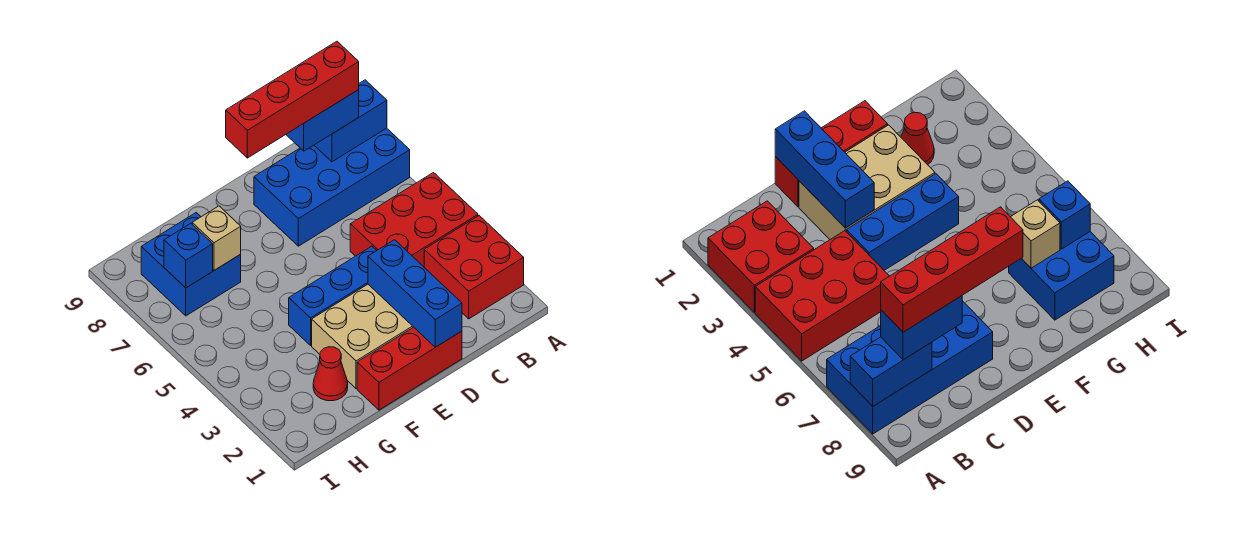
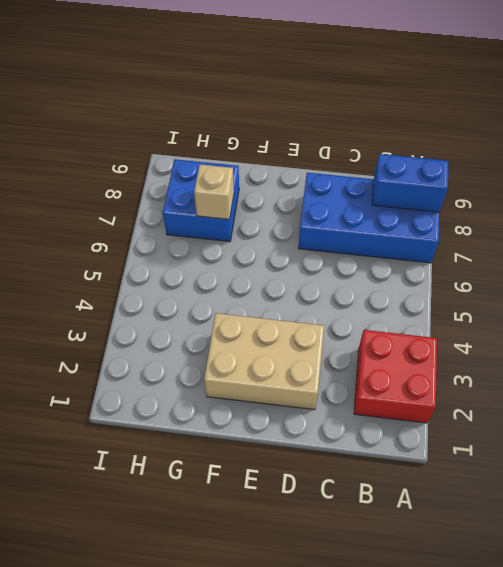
none -> red brick A4:C5 level 1
none -> red brick D1:F1 level 1
none -> blue brick D4:F4 level 1

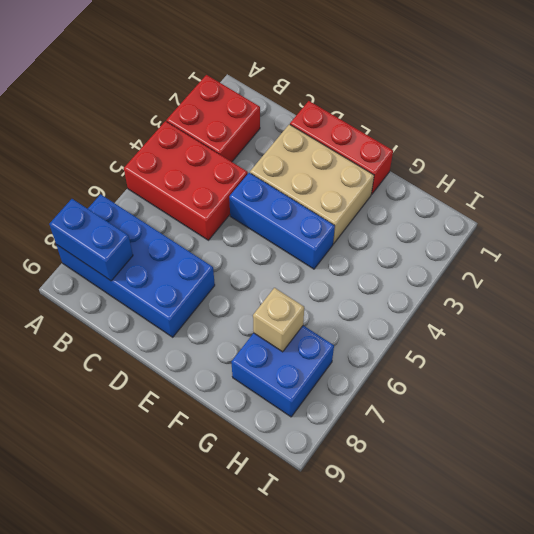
none -> red cone G2 level 1
none -> blue brick D1:D3 level 2
none -> blue brick H7 level 2

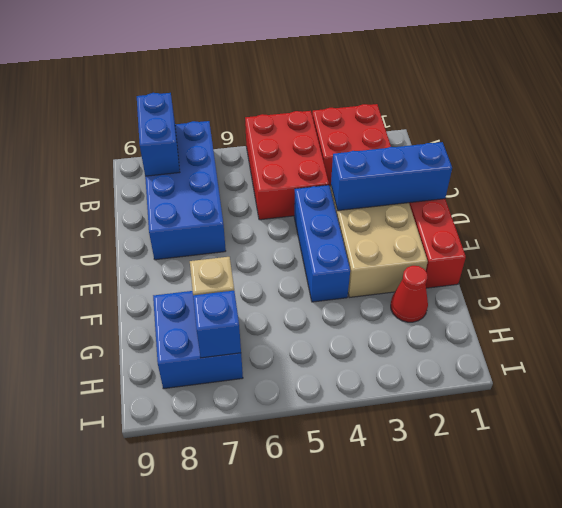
none -> blue brick B8:C8 level 3
none -> red brick B8:E8 level 4

